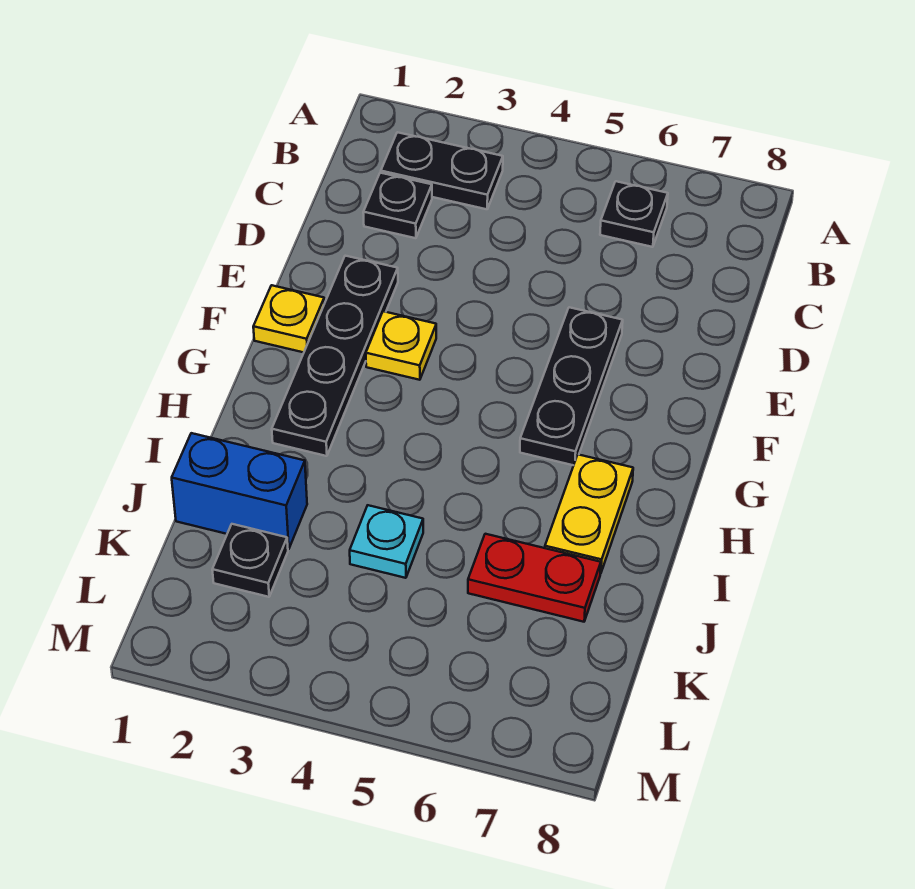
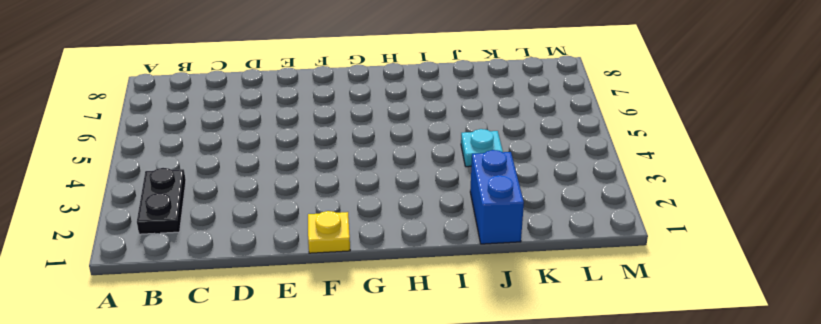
none -> black plate B6 level 1
none -> black plate C2 level 1
none -> black plate E2:H2 level 1

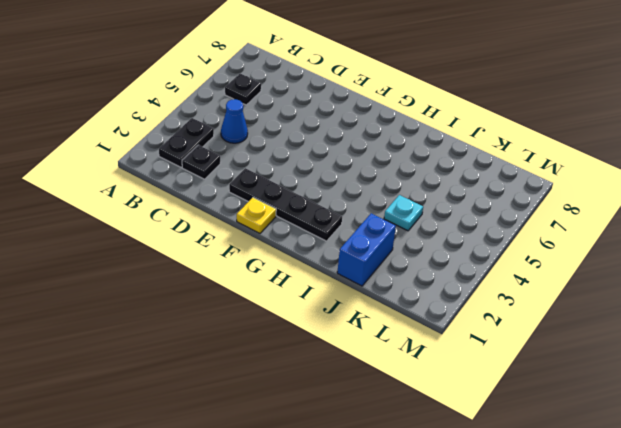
blue cone C4 level 1 -> none
none -> black plate E6:G6 level 1
none -> yellow plate F3 level 1
none -> yellow plate H7:I7 level 1

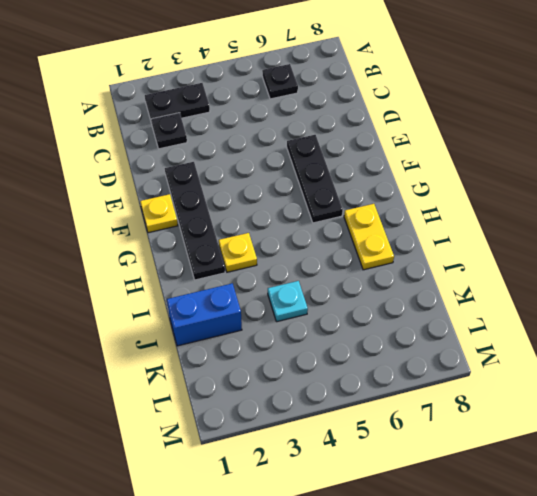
yellow plate H3 level 1 -> yellow plate F3 level 1
none -> red plate J6:J7 level 1
none -> black plate K2 level 1

